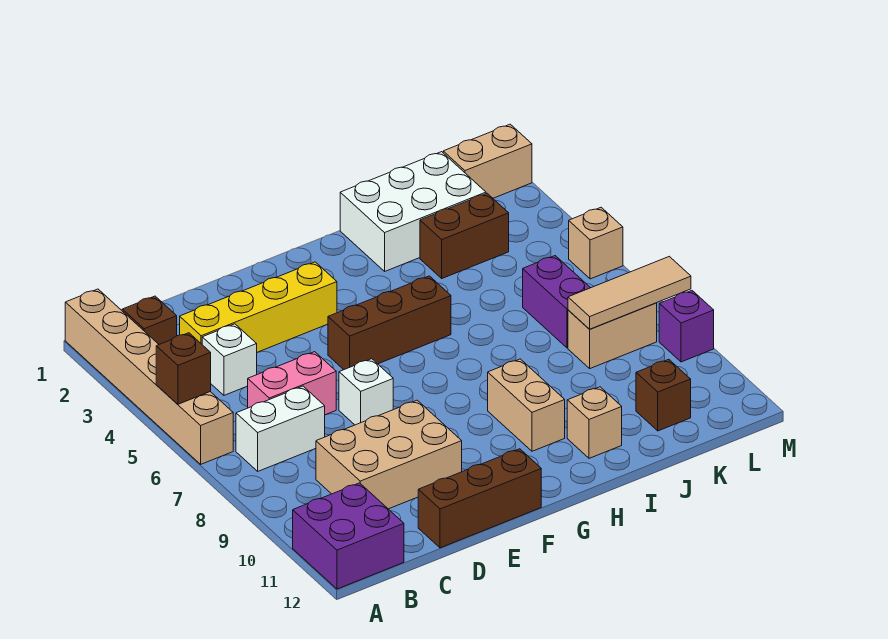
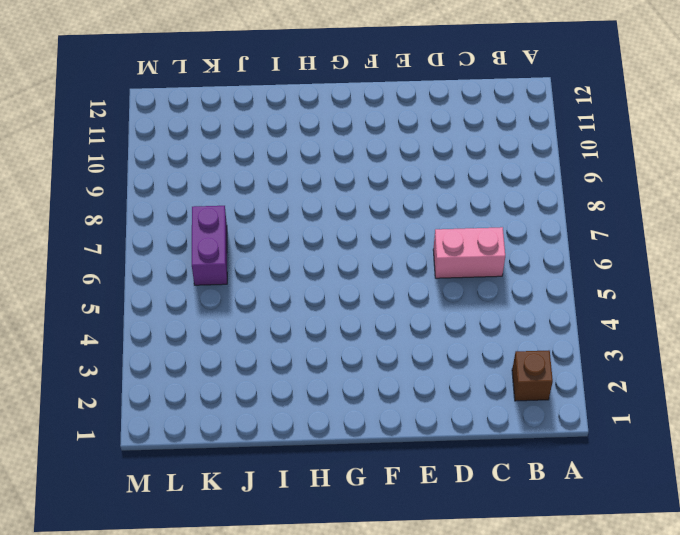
none -> tan brick A1:A6 level 1
none -> purple brick A11:B12 level 1
none -> white brick B7:C7 level 1

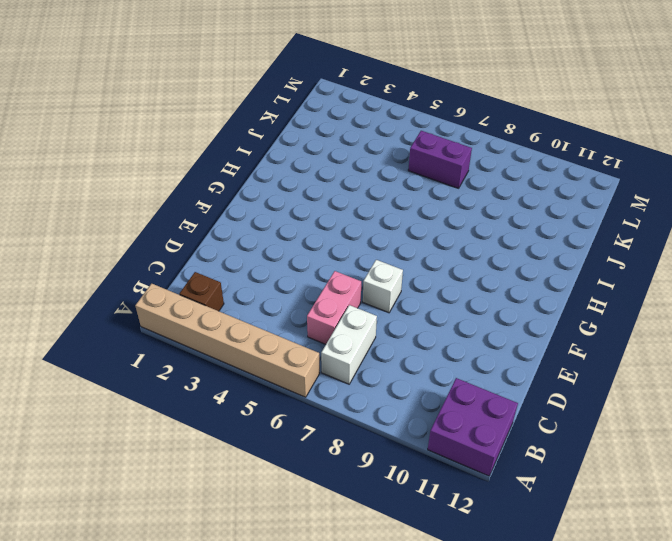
none -> yellow brick C3:F3 level 1
none -> white brick C4 level 1
none -> tan brick C9:E10 level 1

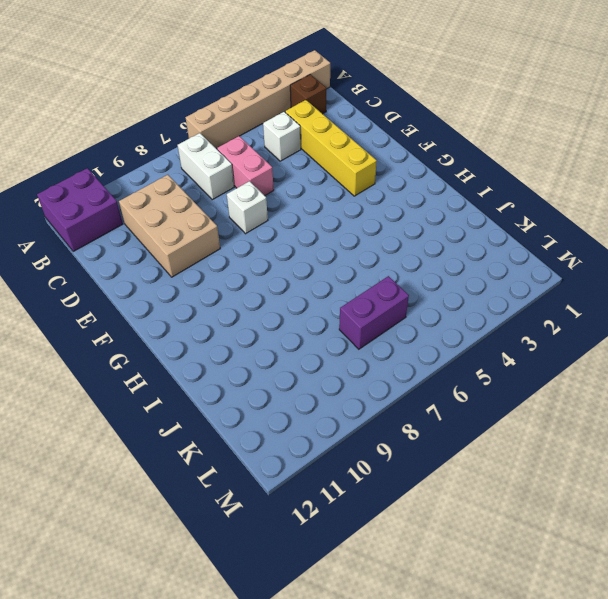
none -> brown brick D12:F12 level 1
none -> brown brick F5:H5 level 1
none -> tan brick H9:H10 level 1

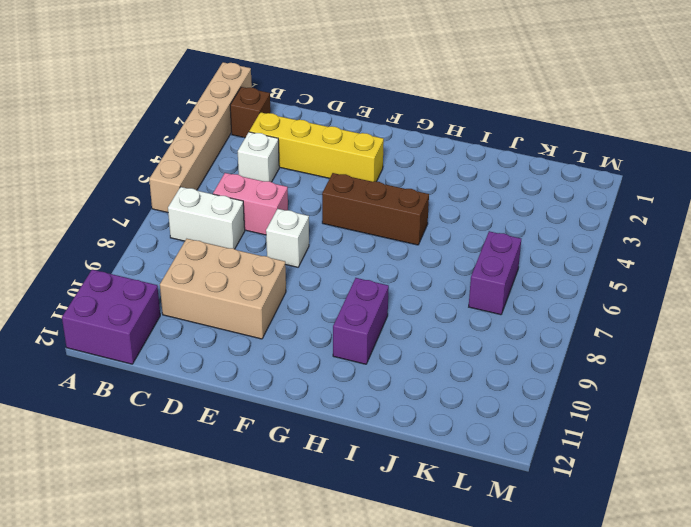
purple brick H9:H10 level 1 -> tan brick H9:H10 level 1
none -> brown brick D12:F12 level 1
none -> white brick I1:K2 level 1
none -> tan brick I11 level 1

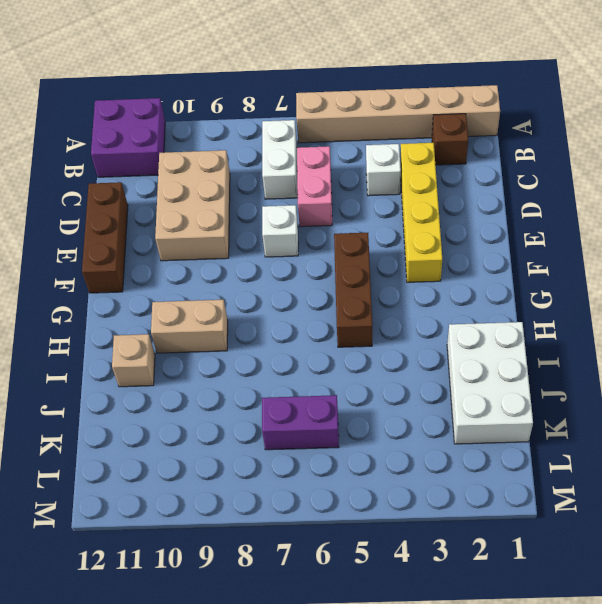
none -> brown brick J3:K3 level 1
none -> tan brick K8:L8 level 1
none -> brown brick K11 level 1

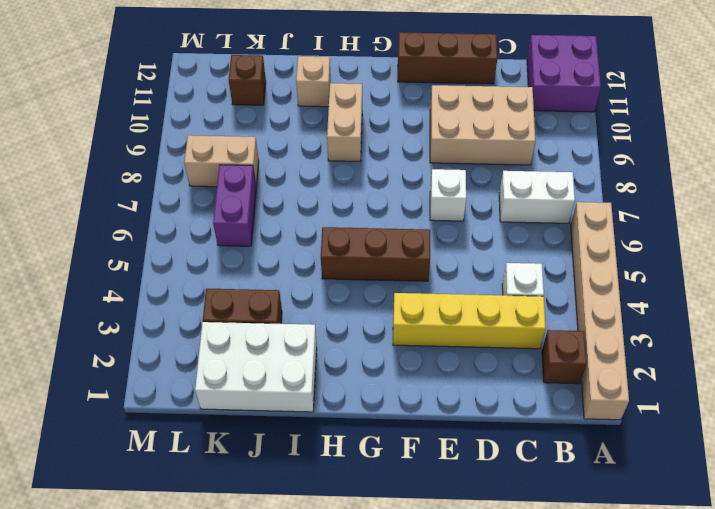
none -> pink brick C6:D6 level 1
none -> tan brick L1:M1 level 1
none -> tan brick M5 level 1

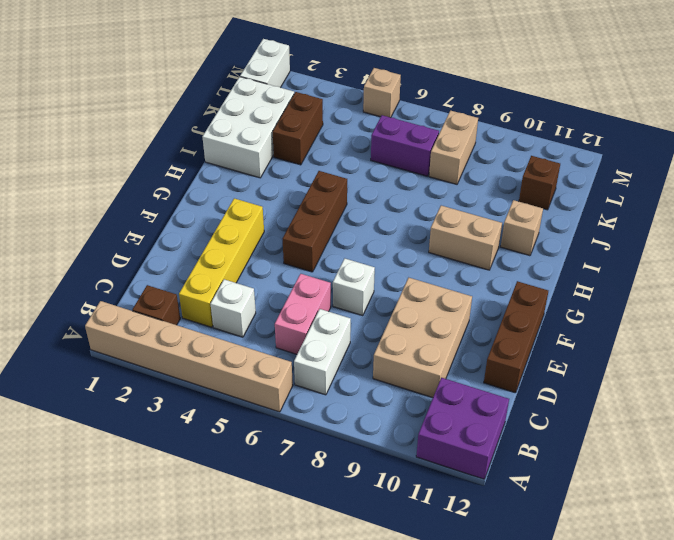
white brick L1:M1 level 1 -> tan brick L1:M1 level 1
none -> purple brick M9 level 1
none -> brown brick A5 level 2
none -> tan tile K8:M8 level 2

